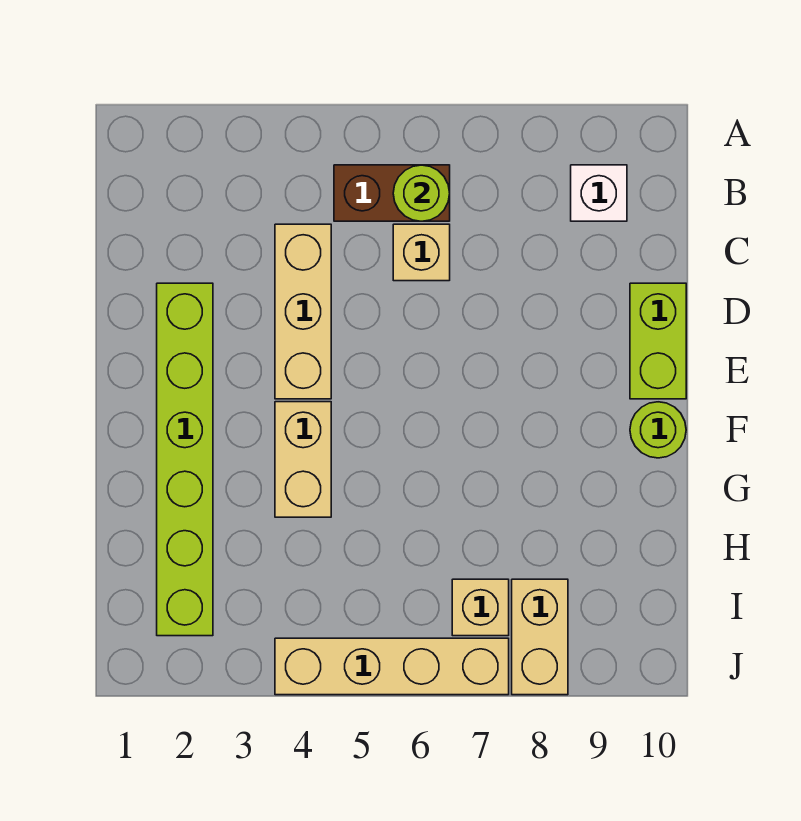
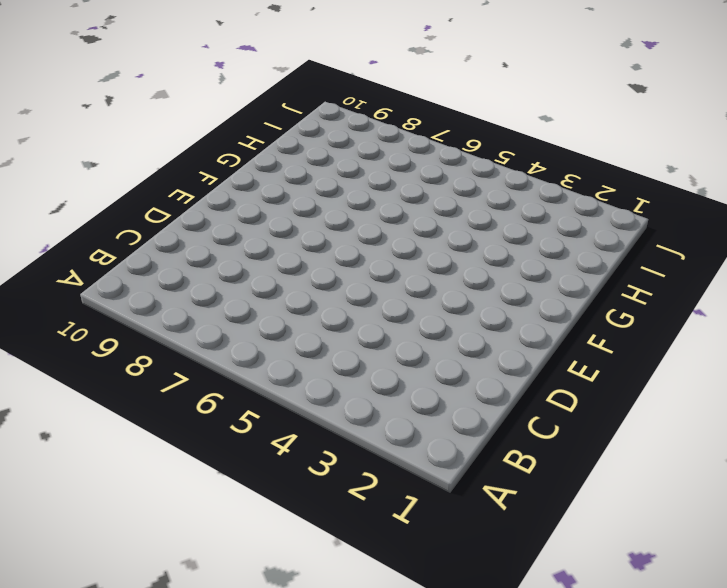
none -> brown brick B5:B6 level 1
none -> white brick B9 level 1
none -> tan brick C4:E4 level 1

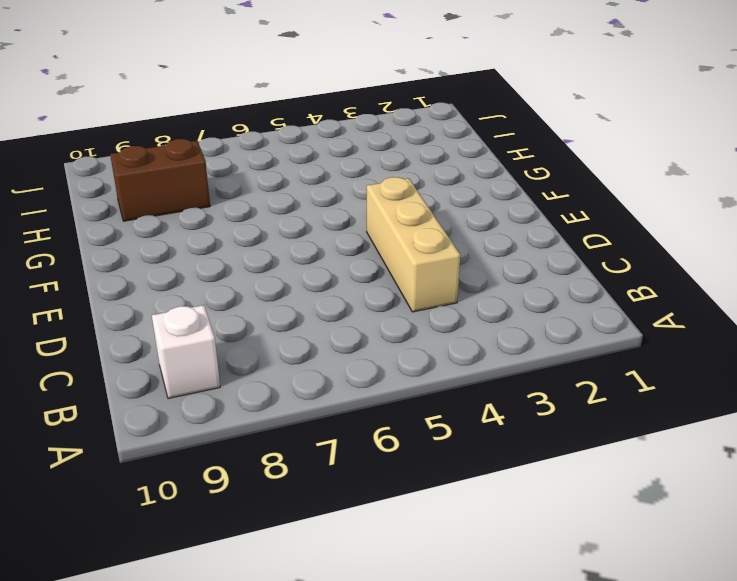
brown brick H8:H9 level 1 -> brown brick B5:B6 level 1
none -> tan brick C6 level 1
none -> lime brick D2:I2 level 1
none -> lime brick D10:E10 level 1

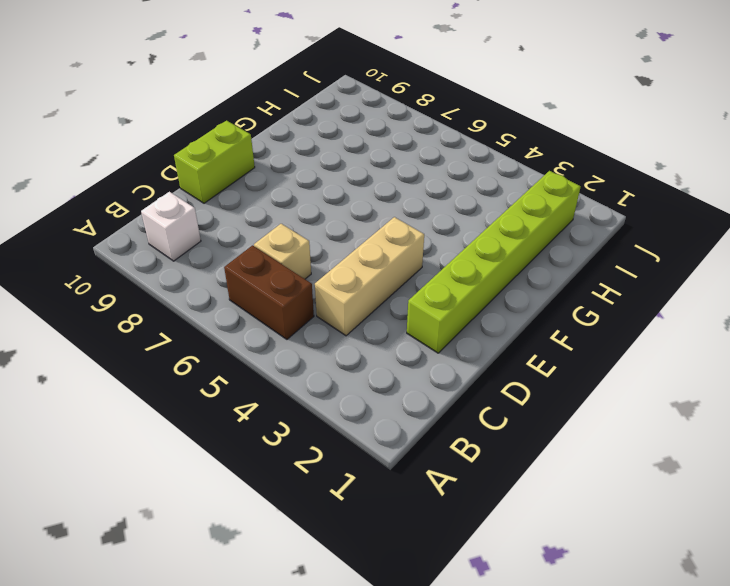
none -> tan brick F4:G4 level 1
none -> lime round brick F10 level 1
none -> tan brick I7 level 1

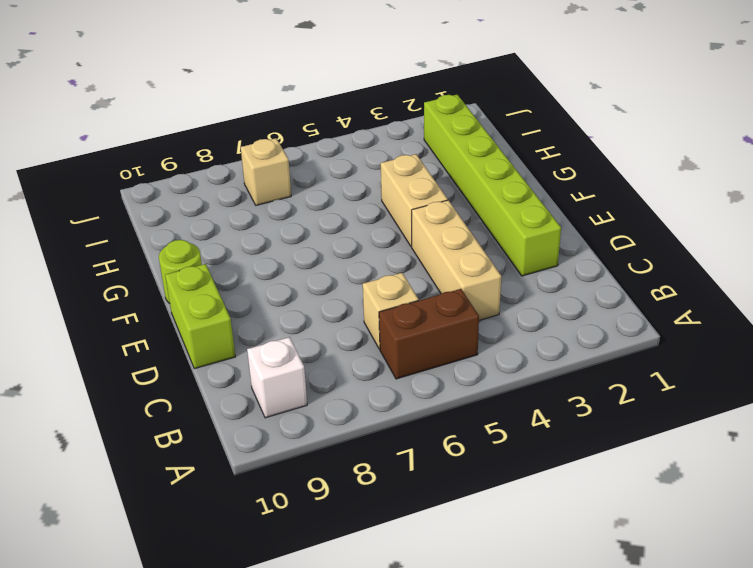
none -> tan brick I8:J8 level 1
none -> tan brick J4:J7 level 1
none -> lime round brick B6 level 2

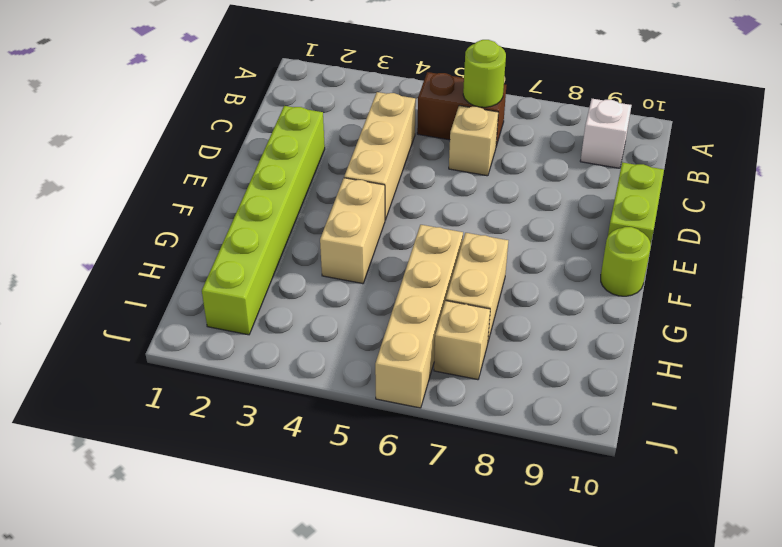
tan brick G6:J6 level 1 -> tan brick J4:J7 level 1
tan brick G7:H7 level 1 -> tan brick I8:J8 level 1

